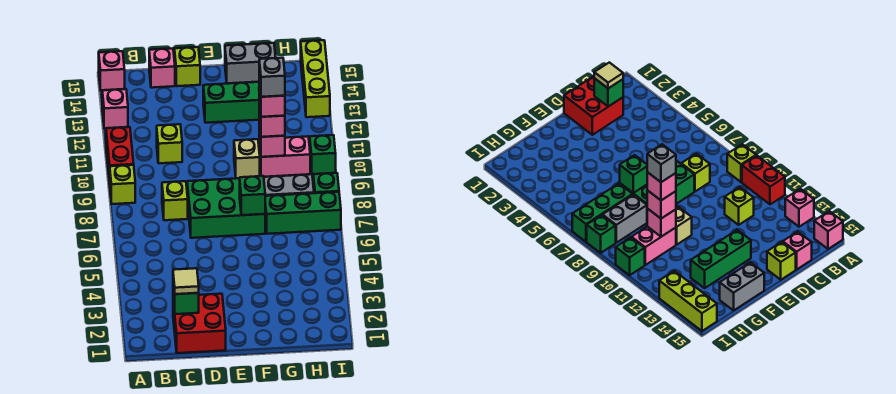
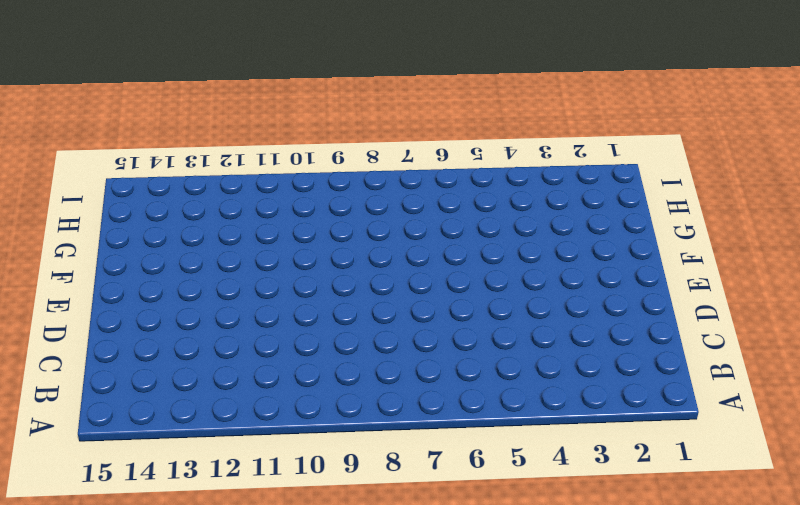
none -> lime brick A9 level 1
none -> red brick A10:A11 level 1
none -> pink brick A13 level 1

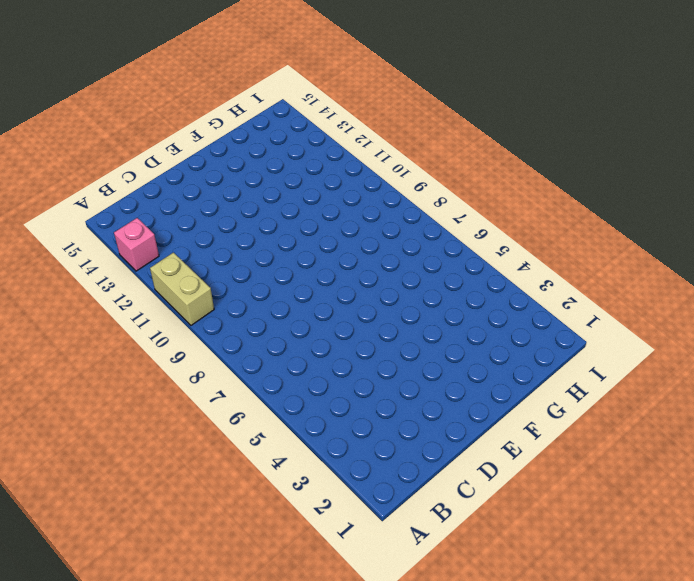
tan brick A10:A11 level 1 -> red brick A10:A11 level 1
none -> lime brick A9 level 1
none -> pink brick A15 level 1
none -> red brick C1:D2 level 1

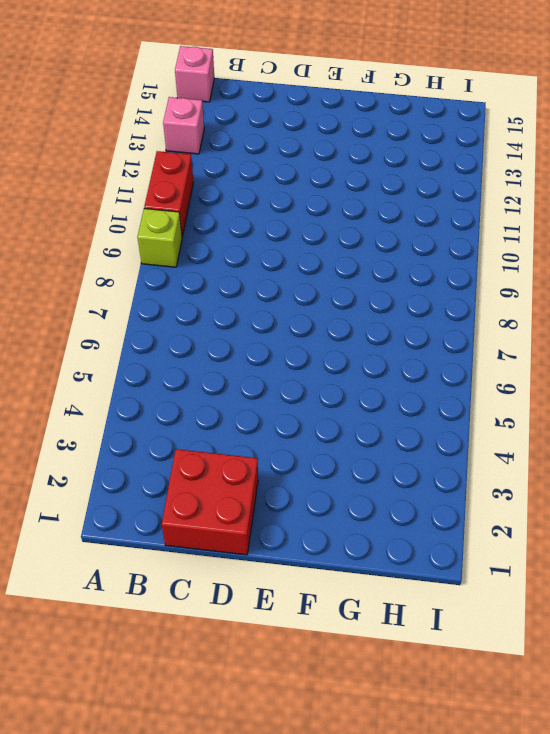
none -> lime brick C8 level 1
none -> lime brick C11 level 1
none -> pink brick C15 level 1

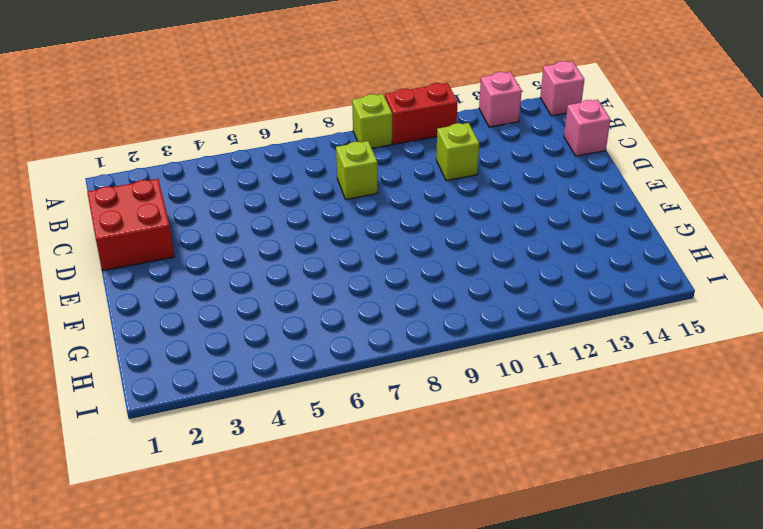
none -> green brick D7:F8 level 1
none -> lime brick D15 level 1
none -> green brick E13:G13 level 1

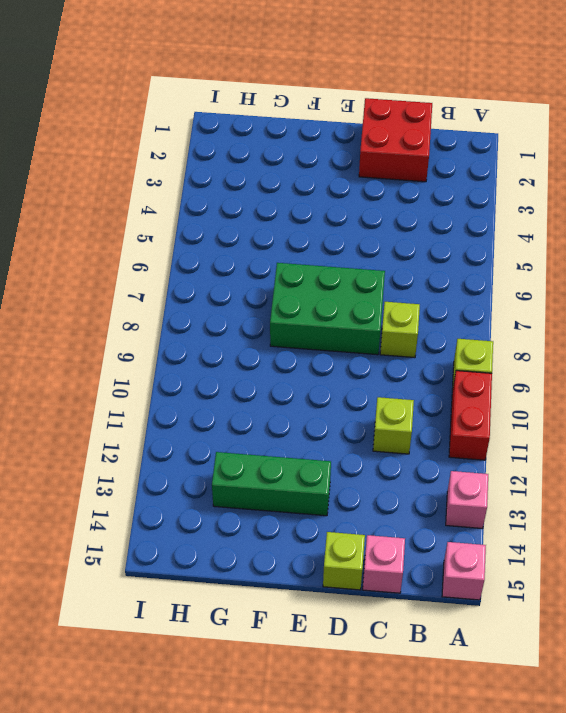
none -> tan brick F10 level 1
none -> grey brick F15:G15 level 1
none -> green brick G7:I7 level 1

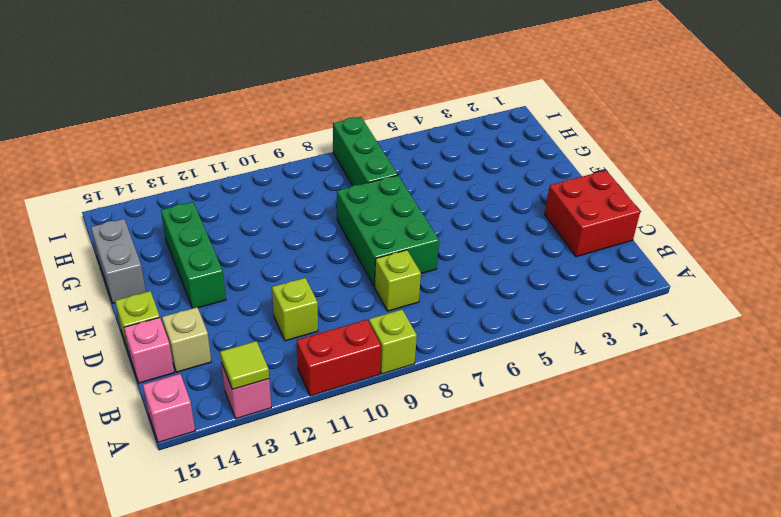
lime tile A13 level 2 -> none
tan brick C14 level 1 -> tan brick F10 level 1
none -> grey brick G8:H8 level 1
none -> pink brick G10:H10 level 1
none -> green brick I8 level 1

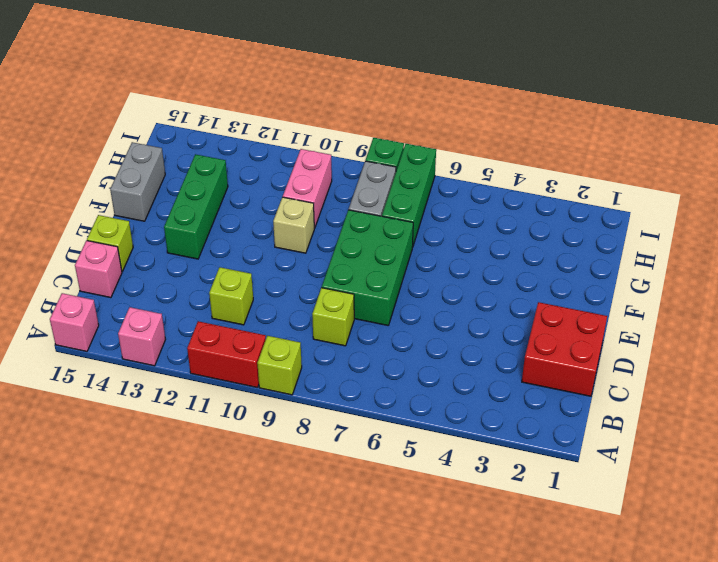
none -> green brick I10 level 1
none -> lime brick I13:I15 level 1
none -> green brick C2 level 2

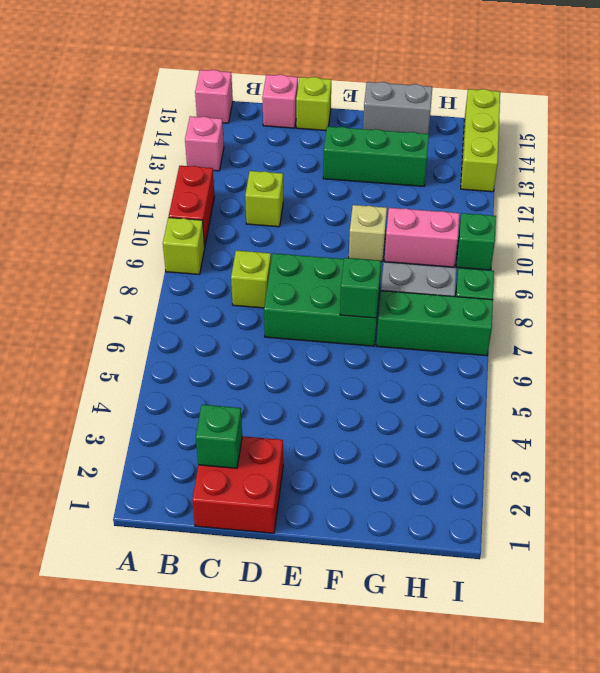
none -> pink brick G10 level 2
none -> tan tile C2 level 3
none -> pink brick G10 level 3

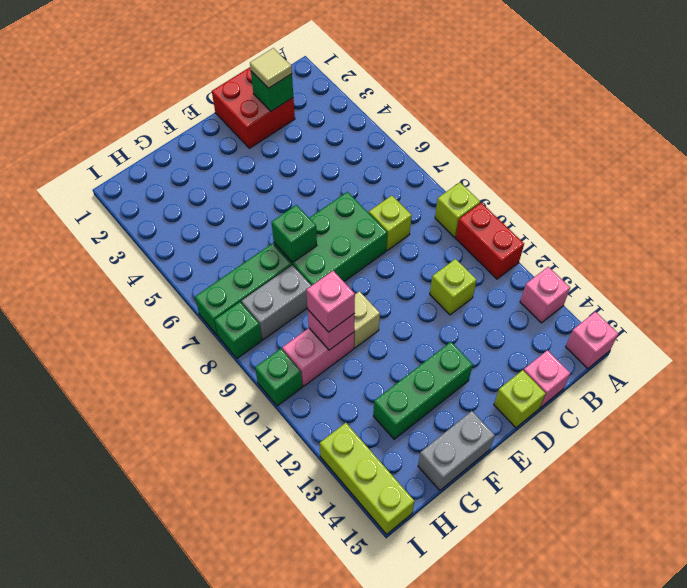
none -> pink brick G10 level 4
none -> grey brick G10 level 5

